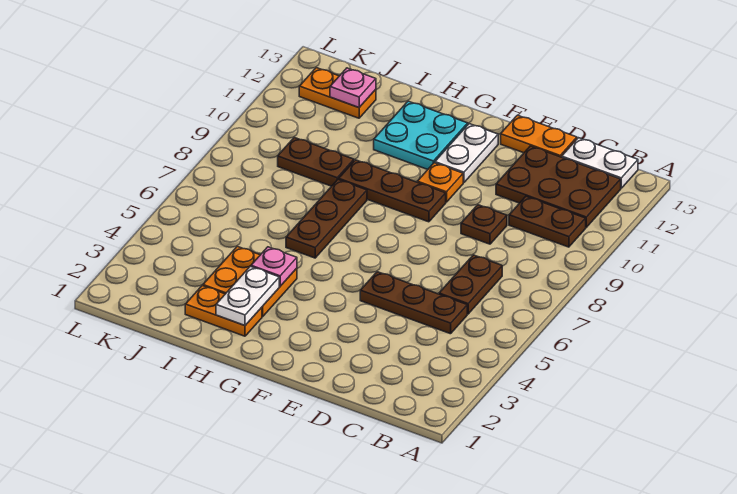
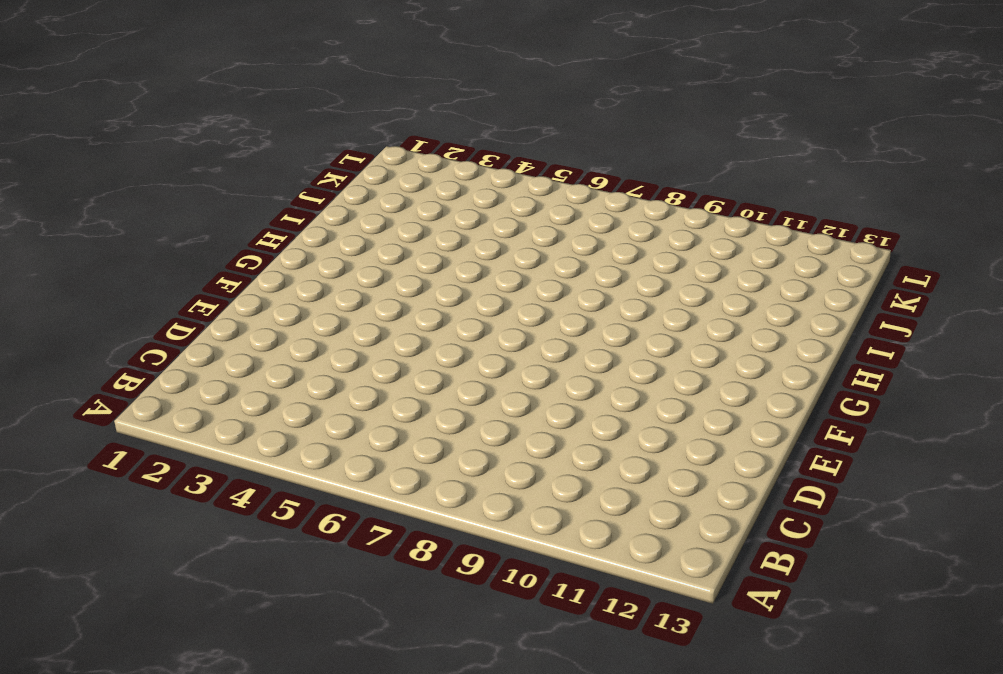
none -> brown plate B10:C10 level 1
none -> brown plate B11:D12 level 1
none -> white plate B13:C13 level 1

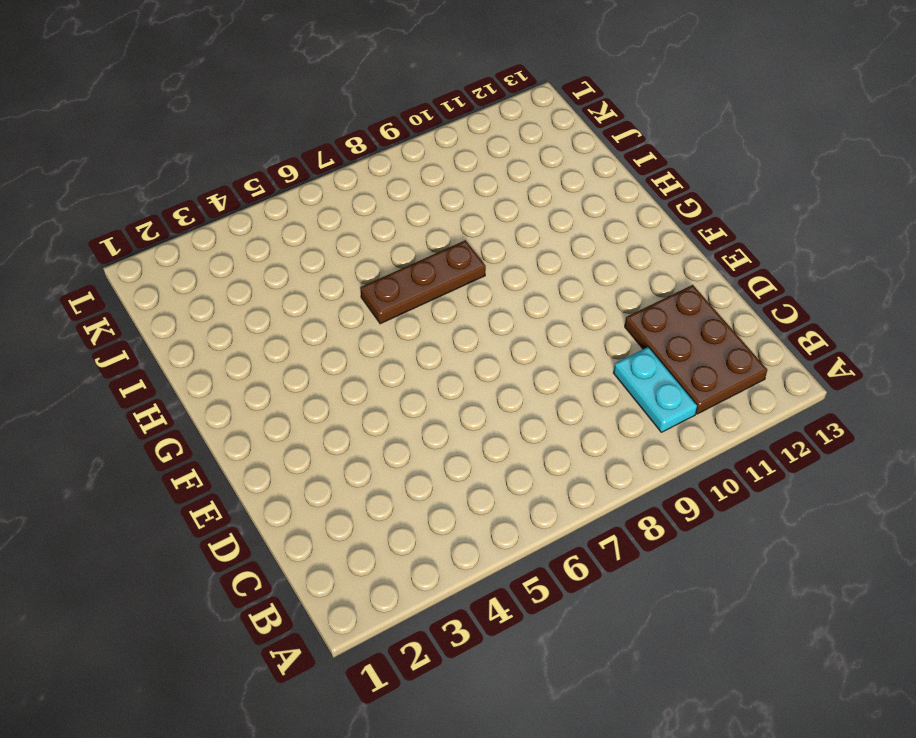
cyan plate B10:C10 level 1 -> brown plate B10:C10 level 1
none -> white plate B13:C13 level 1
none -> brown plate C5:E5 level 1
none -> brown plate C6:C7 level 1

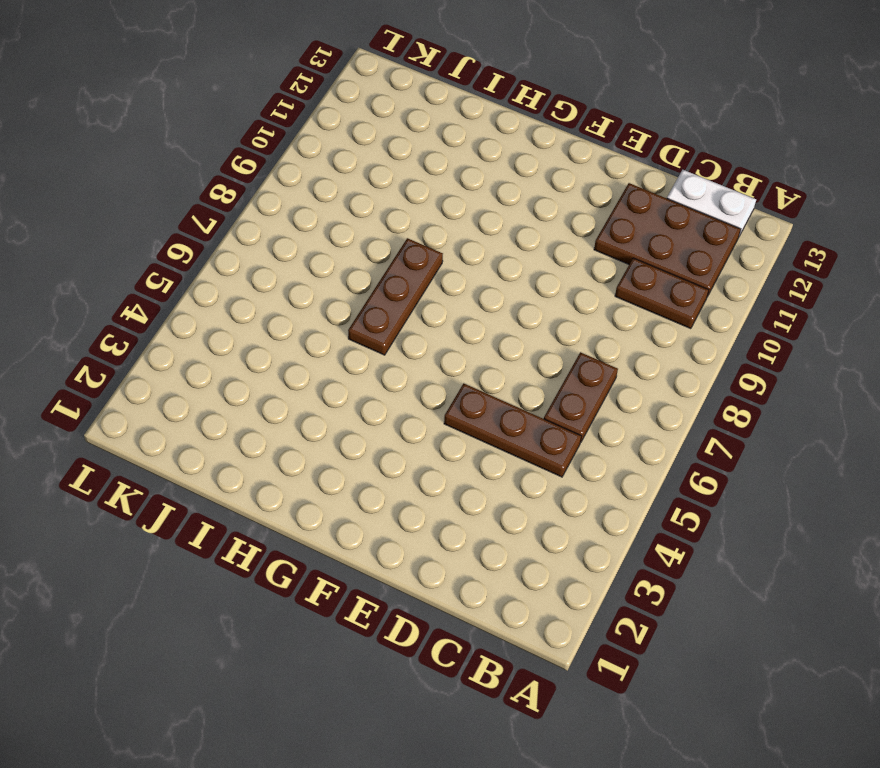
none -> brown plate D9 level 1
none -> orange plate D13:E13 level 1
none -> brown plate F9:H9 level 1

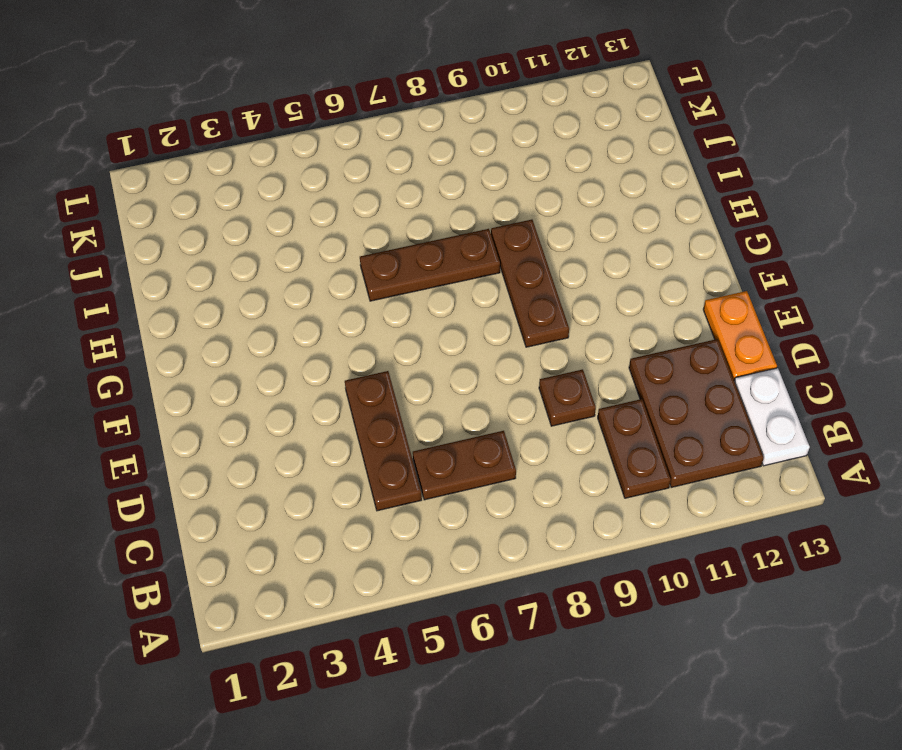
none -> orange plate F10 level 1
none -> white plate F11:F12 level 1
none -> cyan plate G11:H12 level 1

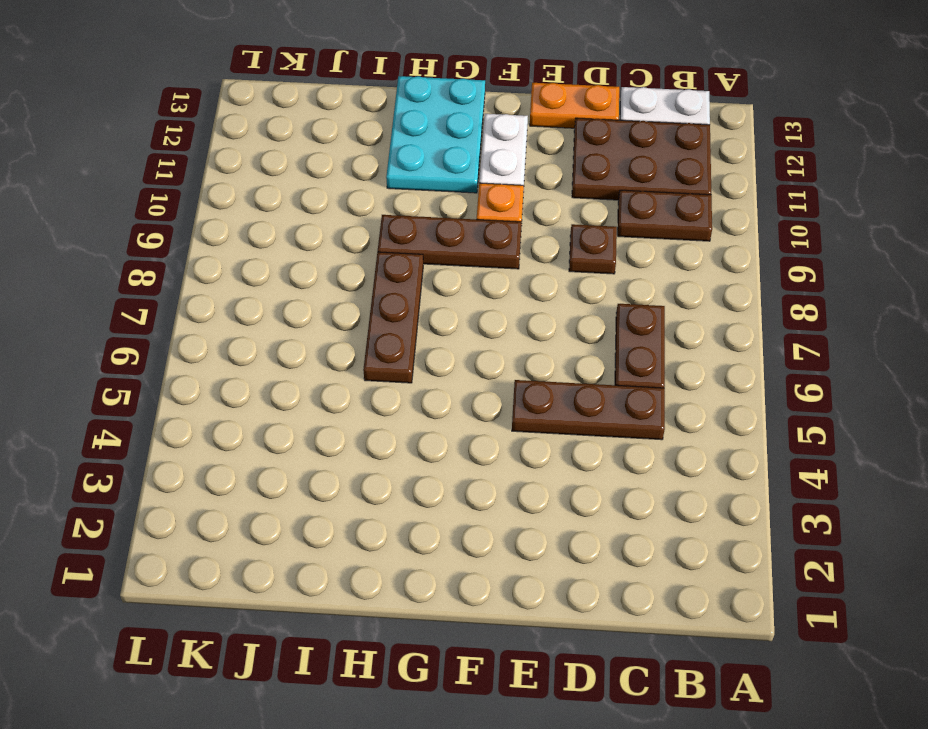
cyan plate G11:H13 level 1 -> cyan plate G11:H12 level 1
none -> orange plate H2:I2 level 1
none -> orange plate H3:I4 level 1
none -> brown plate I9:J9 level 1

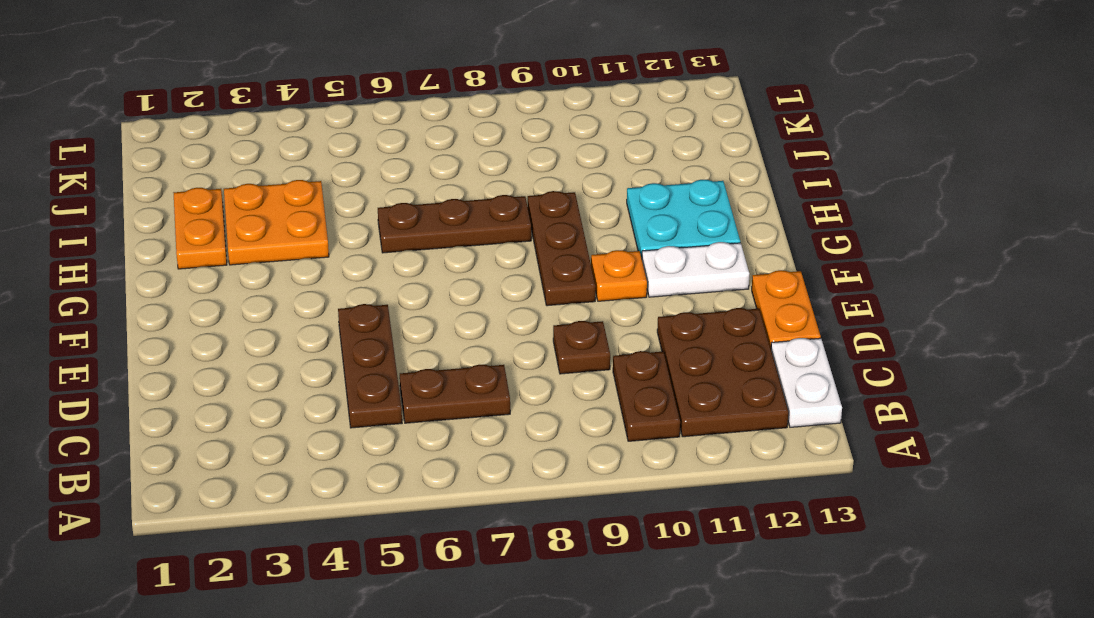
none -> brown plate I9:J9 level 1
none -> orange plate J12:K12 level 1
none -> white plate H2:H3 level 2

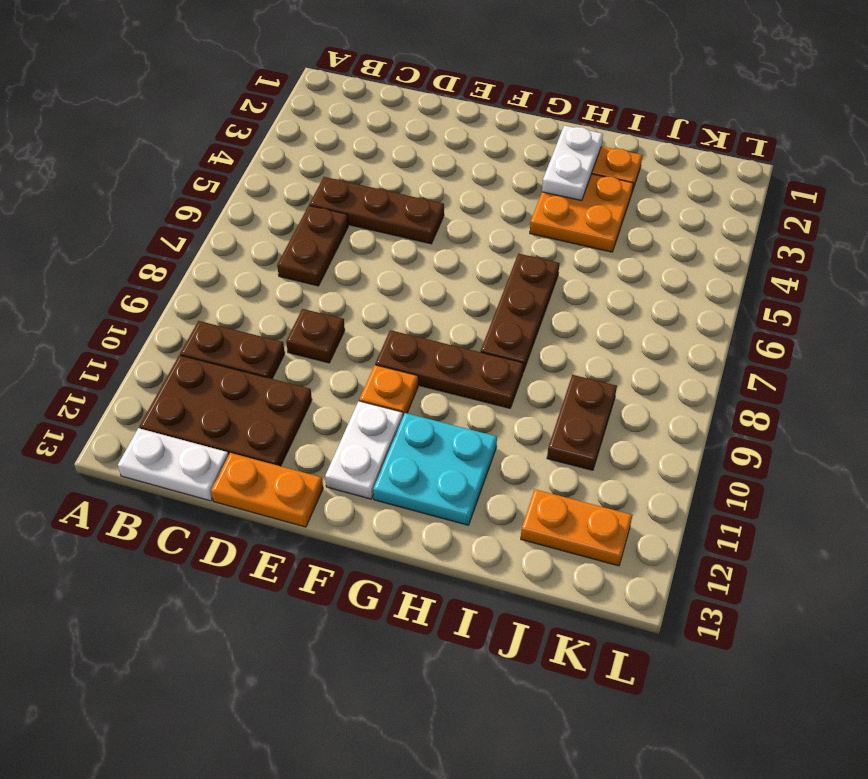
brown plate J9:J10 level 1 -> brown plate I9:J9 level 1
none -> pink plate H4 level 2
none -> pink plate J12 level 2

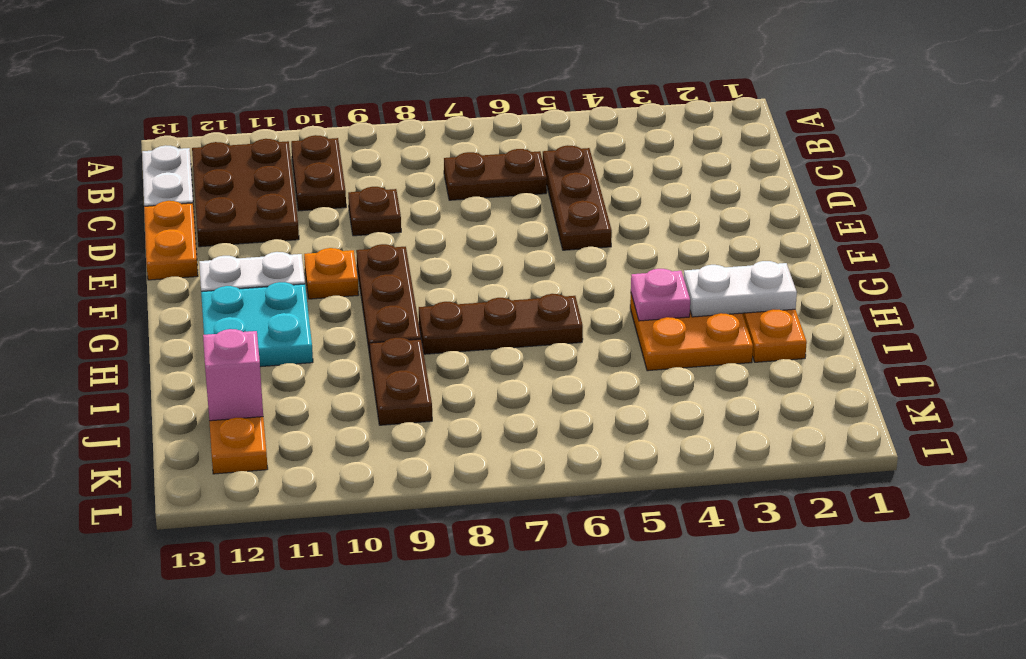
pink brick J12 level 2 -> pink plate J12 level 2

